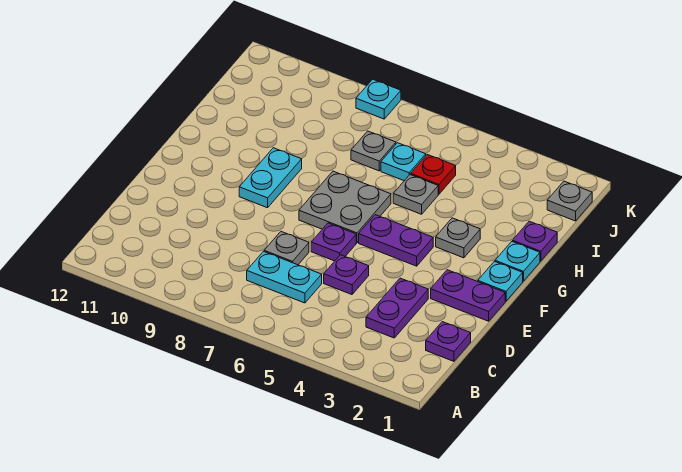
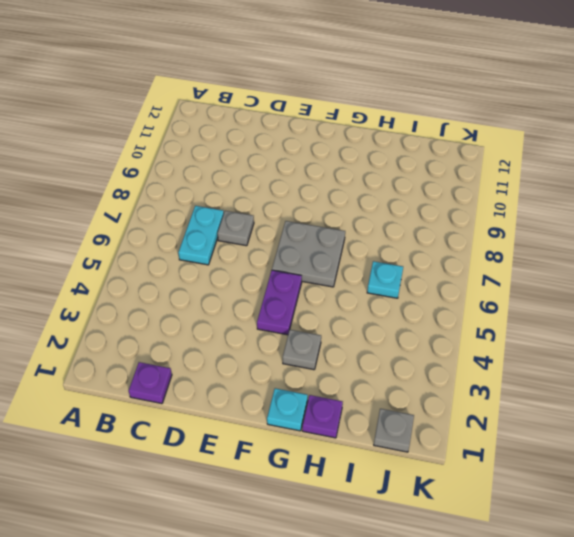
none -> purple plate C3:D3 level 1
none -> purple plate D5 level 1
none -> purple plate E1:E2 level 1

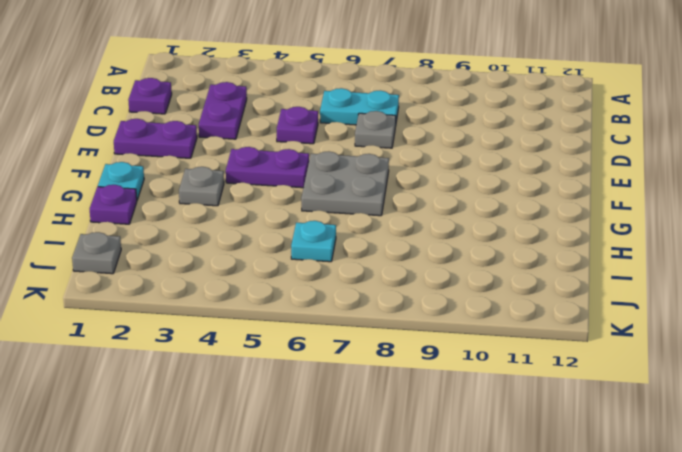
none -> purple plate E6 level 1
none -> cyan plate F1 level 1
none -> cyan plate F9:G9 level 1

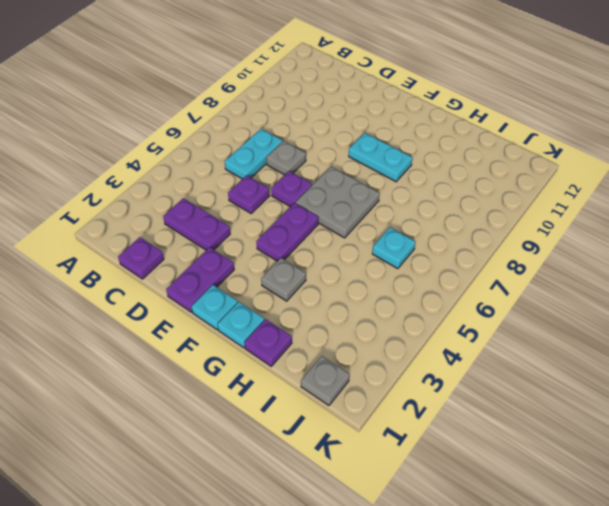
none -> grey plate H5 level 1
none -> red plate I5 level 1
none -> grey plate I7 level 1

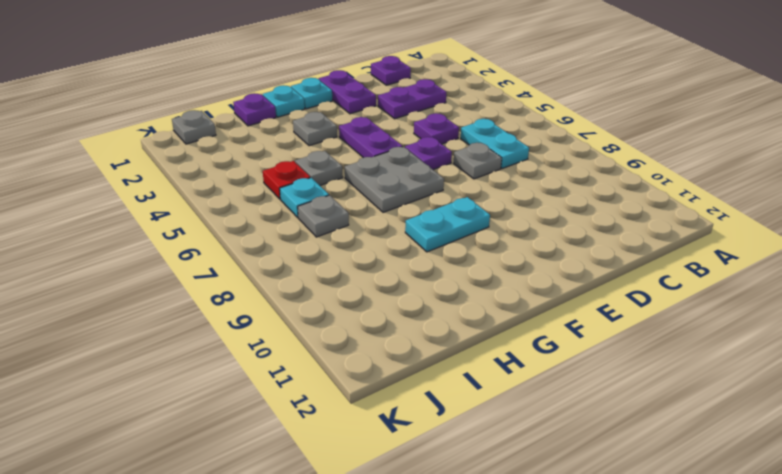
none -> cyan plate K8 level 1

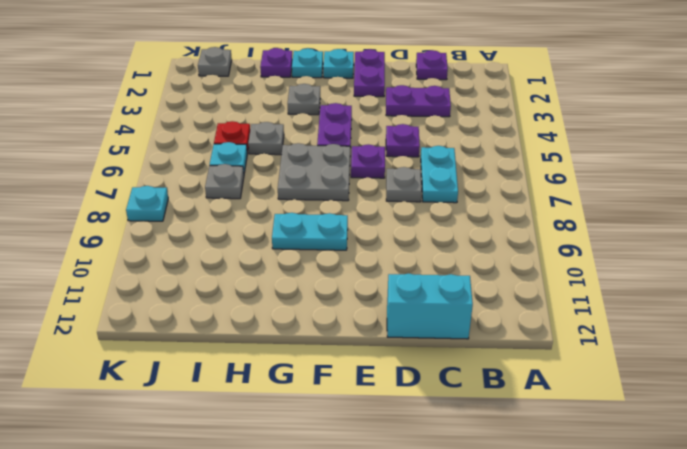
cyan brick C12:D12 level 1 -> none

